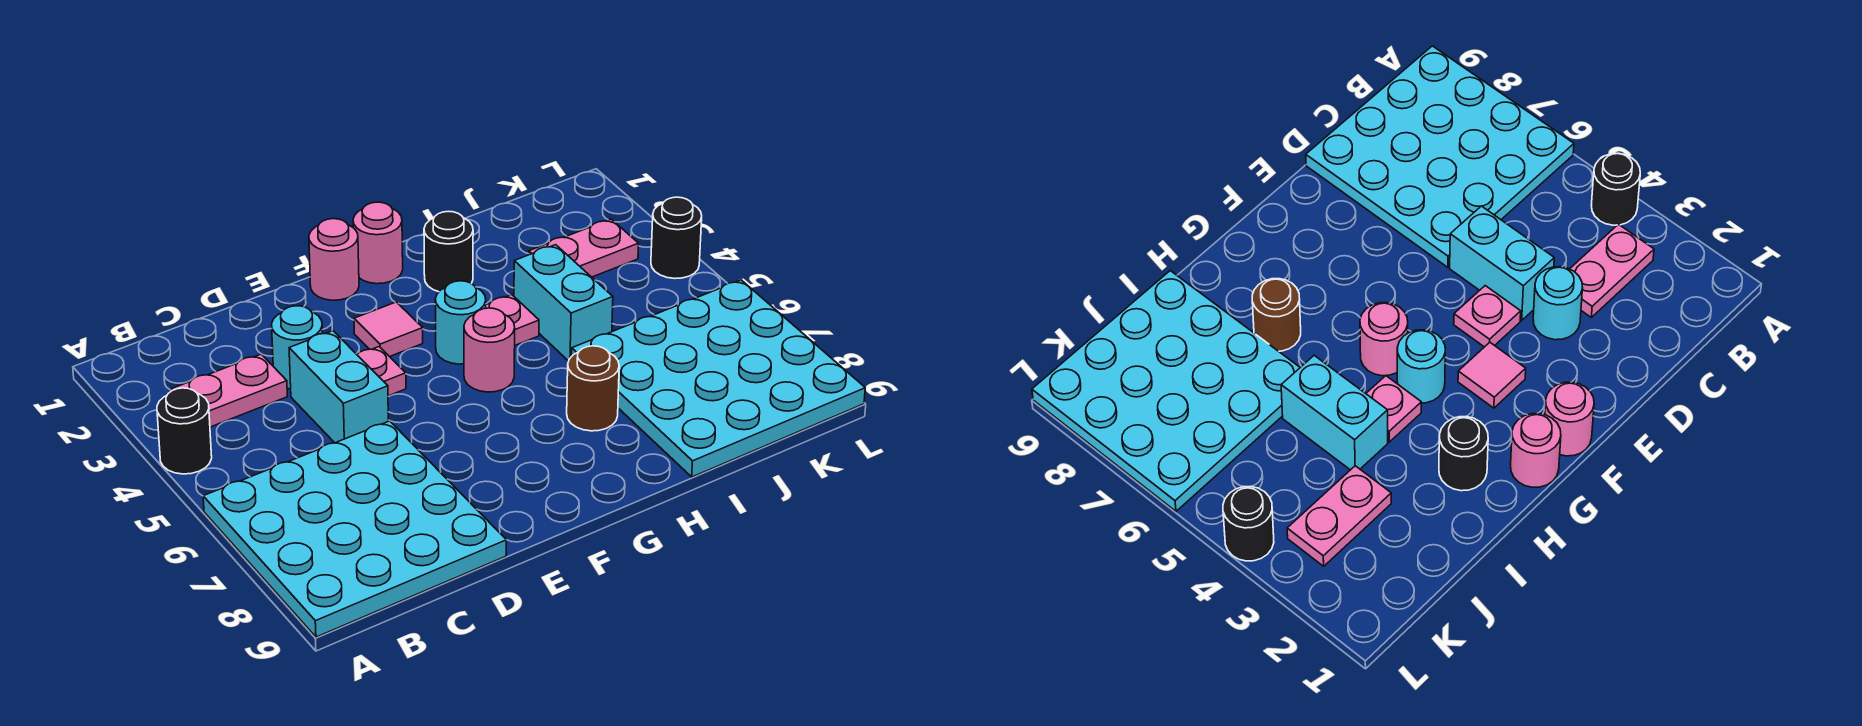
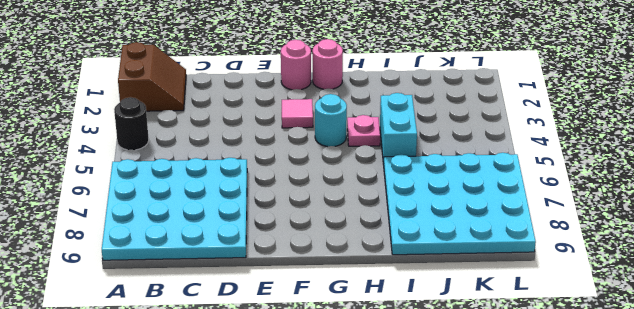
brown slope A1:B2 level 1 top A -> none
none -> pink plate B3:C3 level 1
none -> cyan round brick D3 level 1
none -> cyan brick D4:D5 level 1

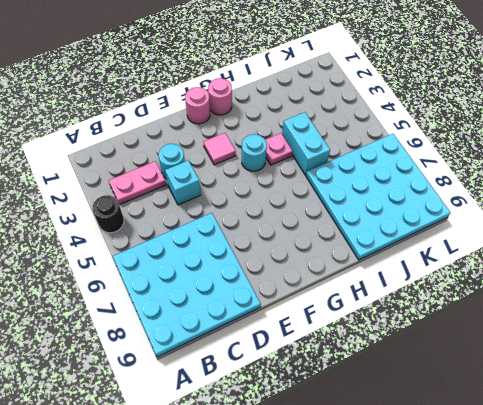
cyan brick D4 level 1 -> cyan brick D4:D5 level 1
none -> pink plate E4 level 1
none -> pink round brick G5 level 1
none -> black round brick H2 level 1

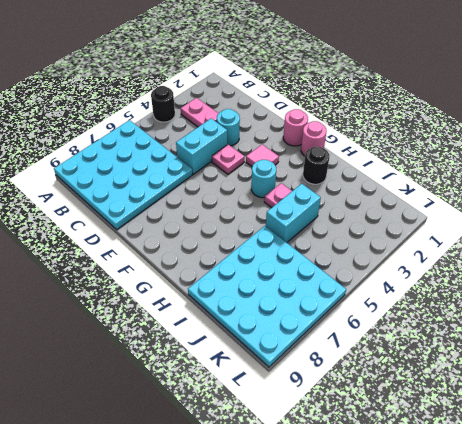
none -> pink round brick G5 level 1
none -> brown round brick H7 level 1
none -> pink plate J3:K3 level 1

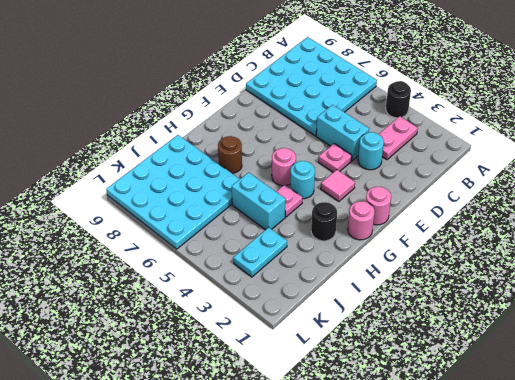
cyan plate J3:K3 level 1 -> pink plate J3:K3 level 1
none -> black round brick L4 level 1

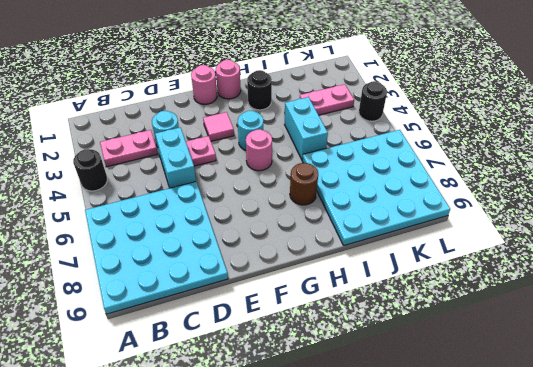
none -> pink plate H4 level 1

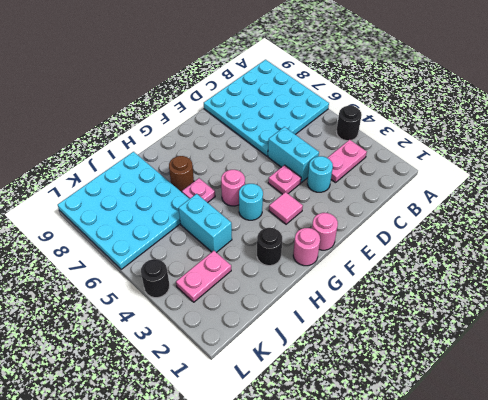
pink plate H6 level 1 -> pink plate H4 level 1

